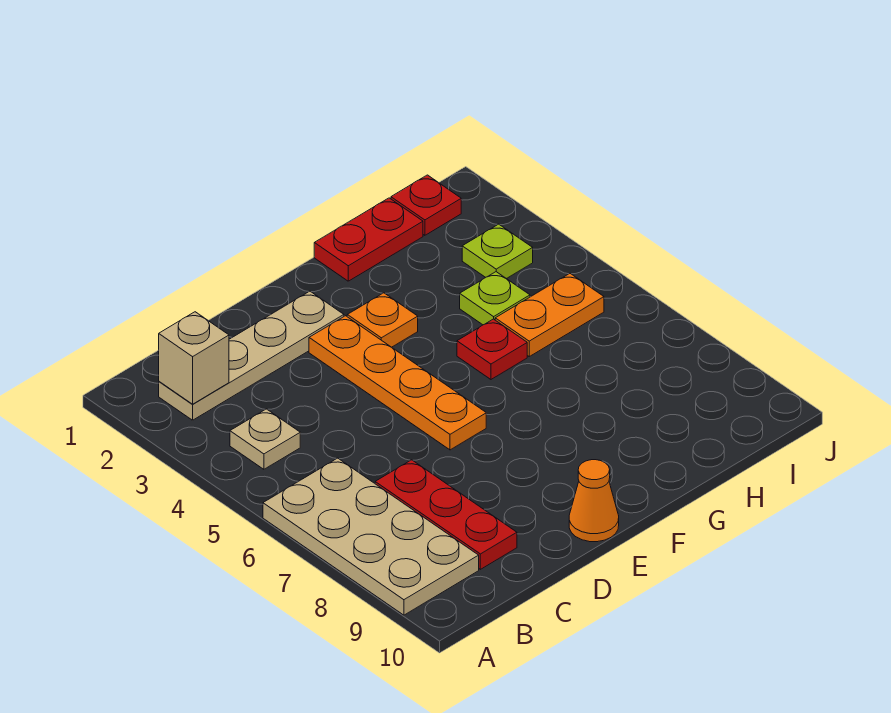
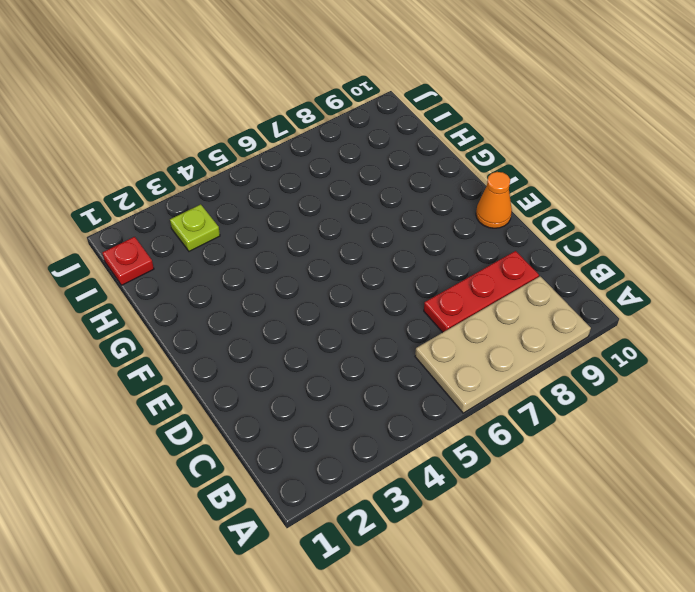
none -> tan plate B2:E2 level 1
none -> tan plate B4 level 1
none -> orange plate E3:E6 level 1

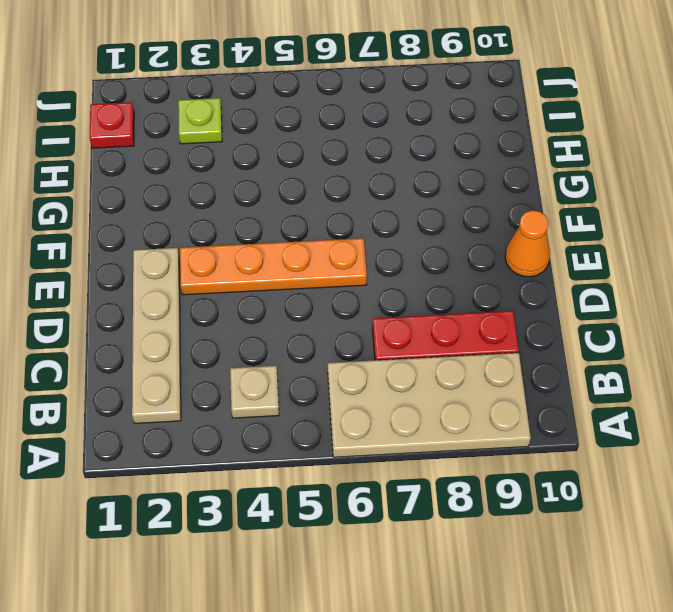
none -> orange plate F3 level 1
none -> red plate G1:H1 level 1
none -> red plate G5 level 1

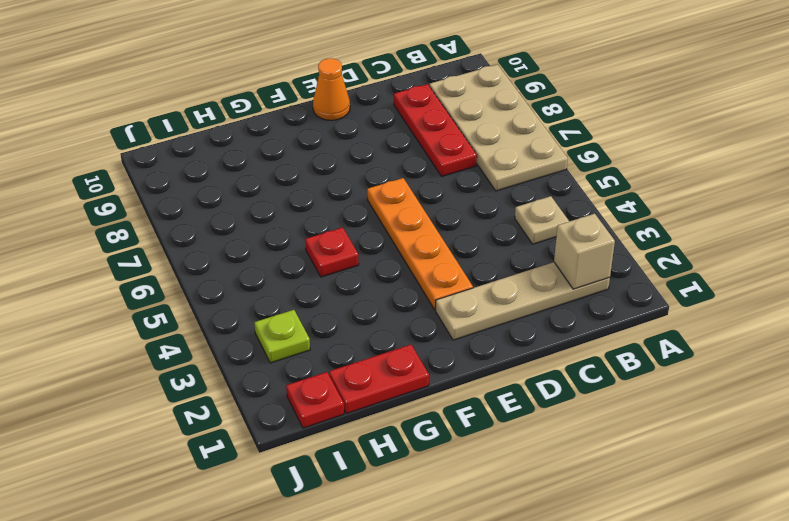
none -> orange plate F3 level 1
none -> lime plate H4 level 1
none -> orange plate H5:I5 level 1

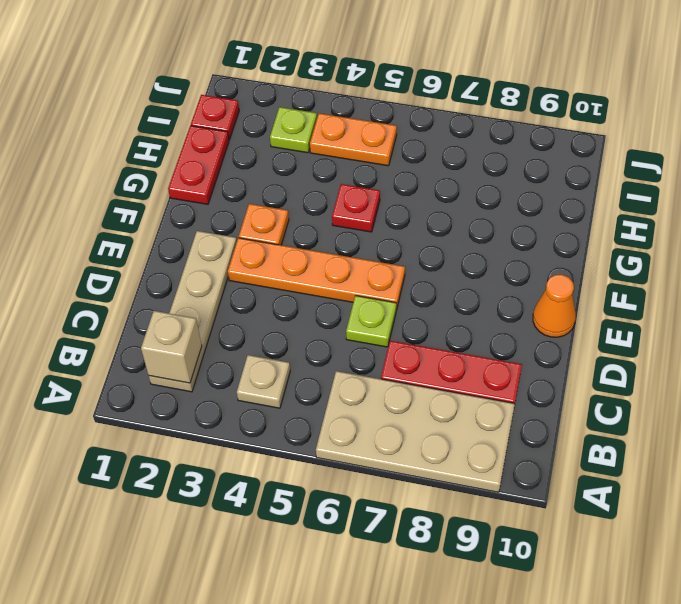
lime plate D6 level 1 -> lime plate H4 level 1
orange plate I4:I5 level 1 -> orange plate H5:I5 level 1

